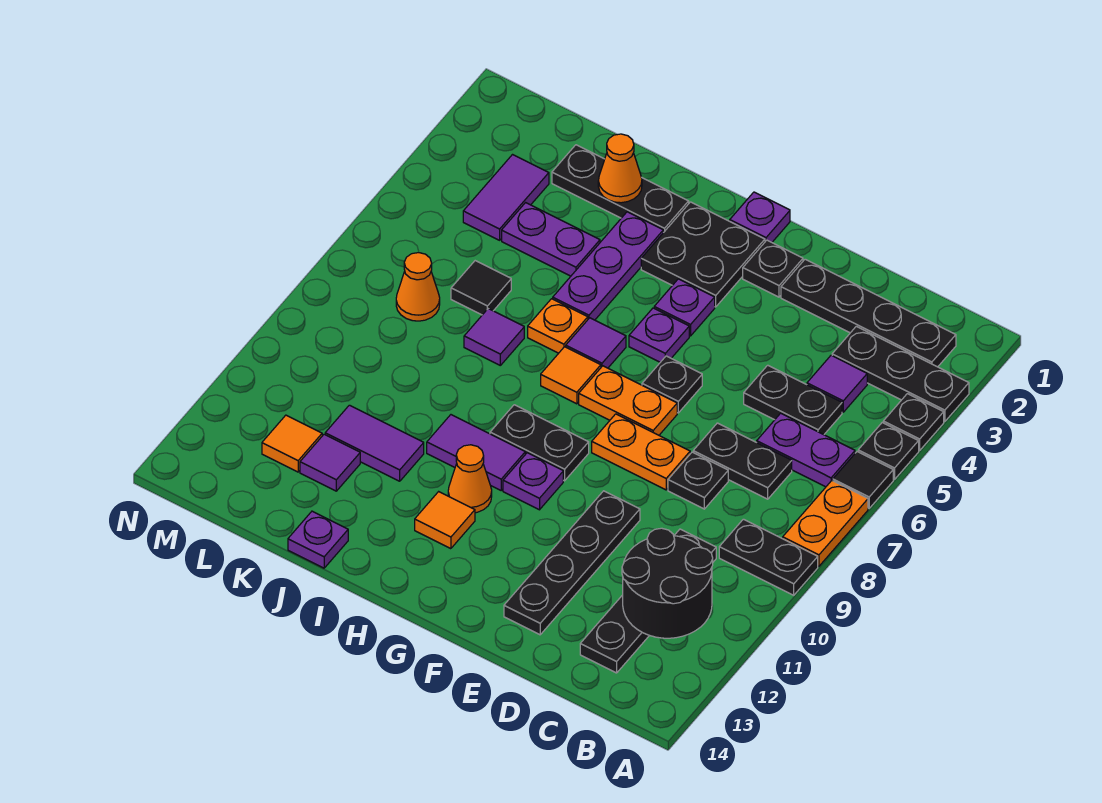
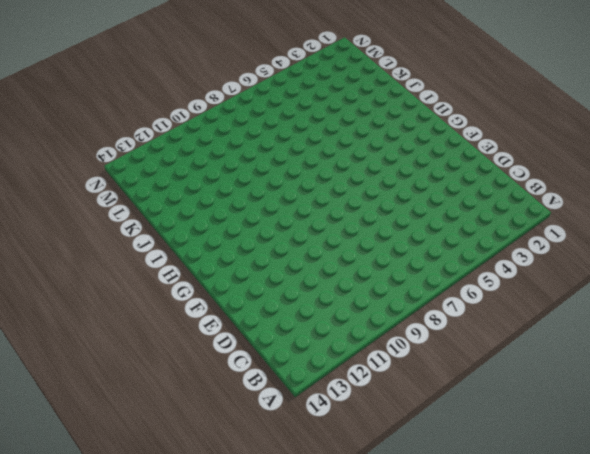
none -> black plate A3:C3 level 1
none -> black plate A4 level 1
none -> black plate A5 level 1
none -> black tile A6 level 1

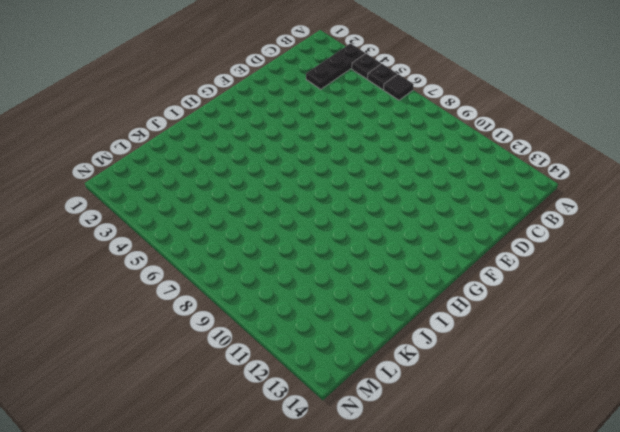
none -> orange plate A7:A8 level 1
none -> black plate A9:B9 level 1
none -> black plate B2:E2 level 1
none -> purple plate B6:C6 level 1

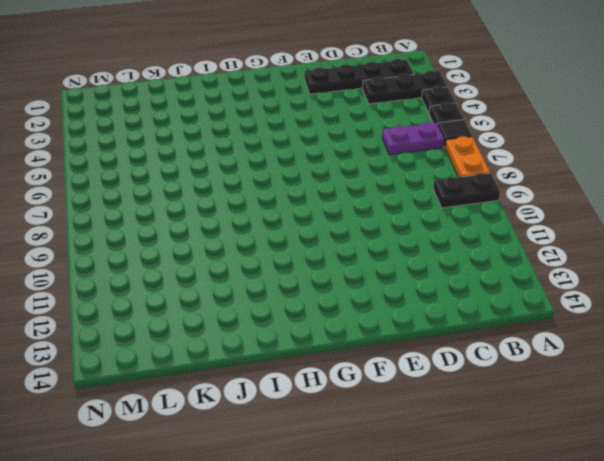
none -> purple tile C4 level 1
none -> black plate C5:D5 level 1
none -> black plate C7:D7 level 1
none -> black plate C10:C13 level 1

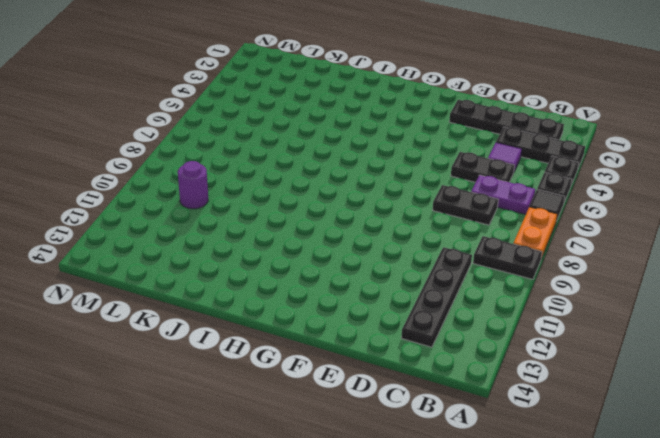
purple round brick L10 level 1 -> none
none -> black plate D8 level 1
none -> orange plate E8:F8 level 1
none -> black plate E10:E13 level 1
none -> black plate F2 level 1

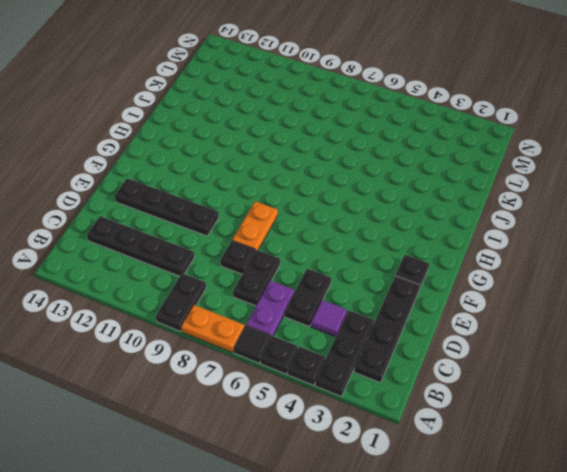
none -> black plate F6 level 1
none -> orange plate F7:G7 level 1
none -> purple plate G1 level 1
none -> black plate G2:H3 level 1

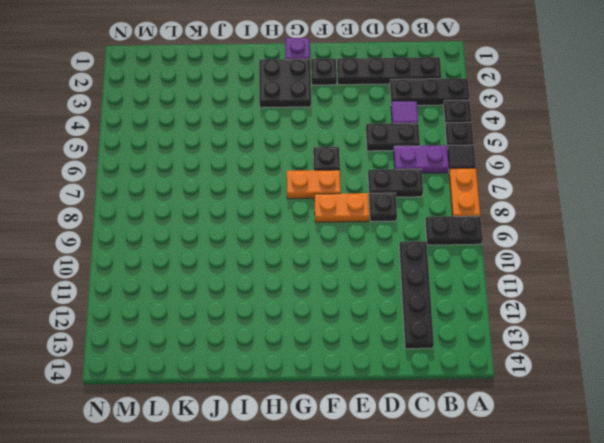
none -> black plate E10:E13 level 1
none -> purple plate G4 level 1
none -> purple plate G5 level 1
none -> black plate G9:H9 level 1

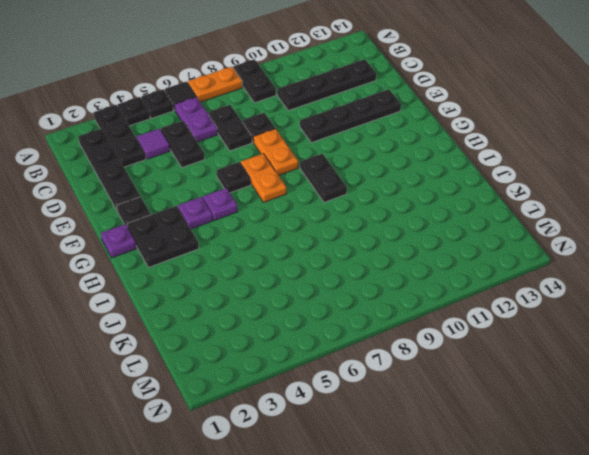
none -> purple plate G10 level 1
none -> purple tile H6 level 1
none -> orange tile H7 level 1
none -> purple tile H10:I10 level 1

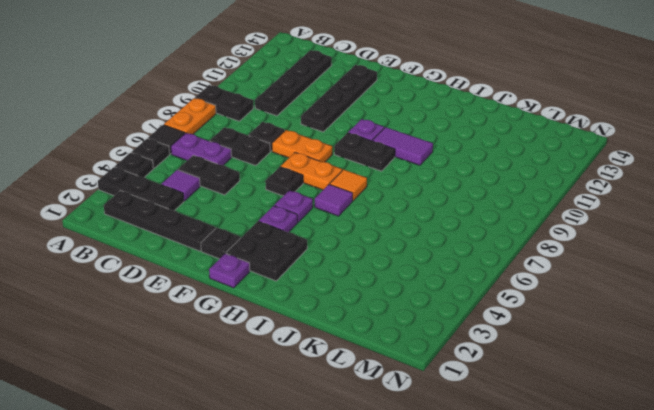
none -> orange cone H11 level 1
none -> orange tile H12 level 1
none -> black plate I2:K2 level 1
none -> purple plate I3:I5 level 1

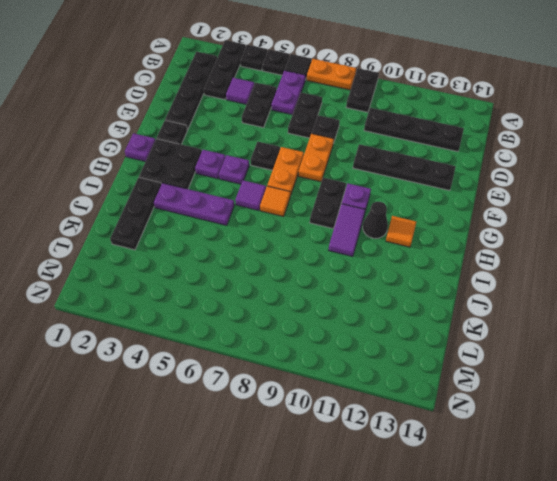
black cone H11 level 1 -> orange cone H11 level 1
none -> orange plate I6 level 1
none -> purple plate J4:K4 level 1
none -> purple tile J7 level 1
none -> purple tile J11:K11 level 1

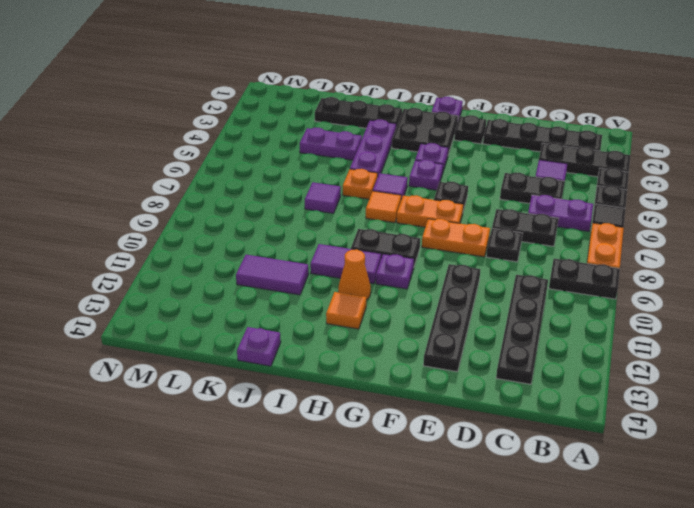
none -> black tile K6 level 1
none -> purple tile K12 level 1
none -> purple tile L3:L4 level 1
none -> orange cone L7 level 1

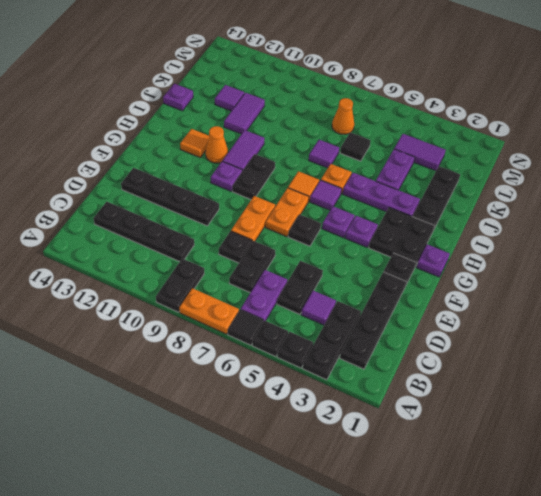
none -> orange tile L12 level 1
none -> black round brick B11:C12 level 2
none -> orange cone J2 level 2

